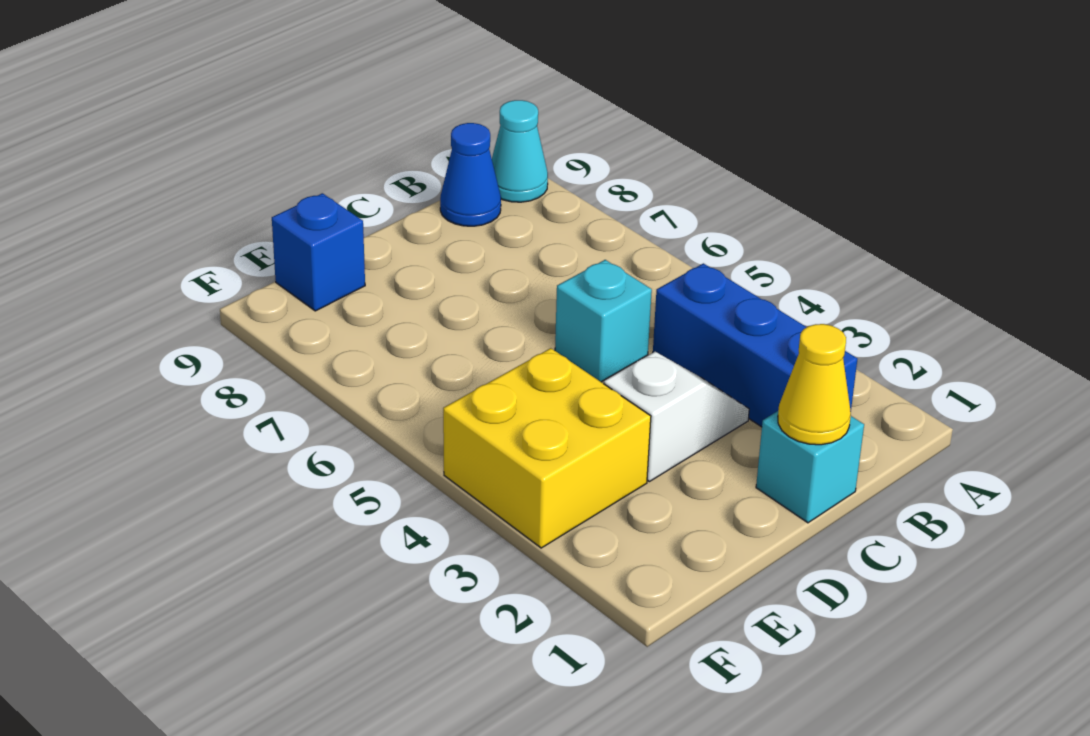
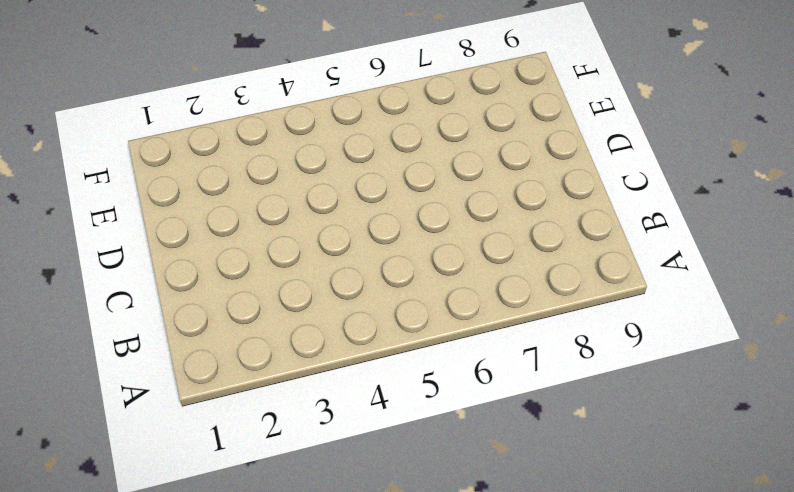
none -> cyan cone A9 level 1
none -> blue brick B2:B4 level 1

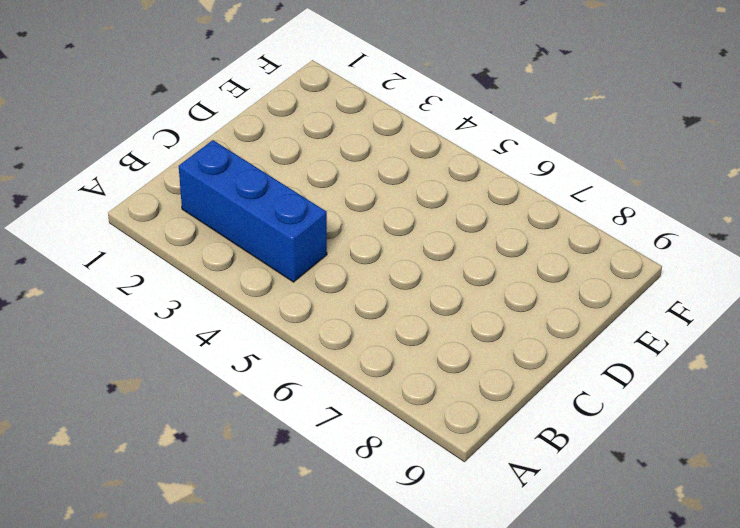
none -> cyan cone A9 level 1
none -> blue cone B9 level 1

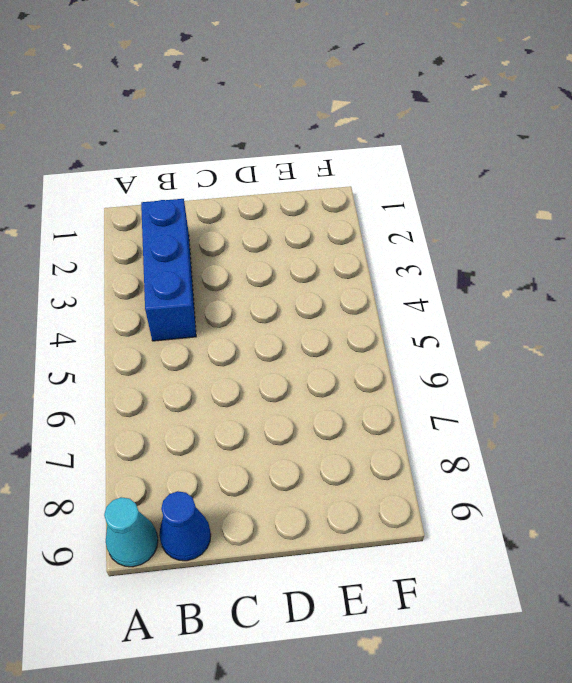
none -> cyan brick C1 level 1
none -> white slope C3:D3 level 1 top D

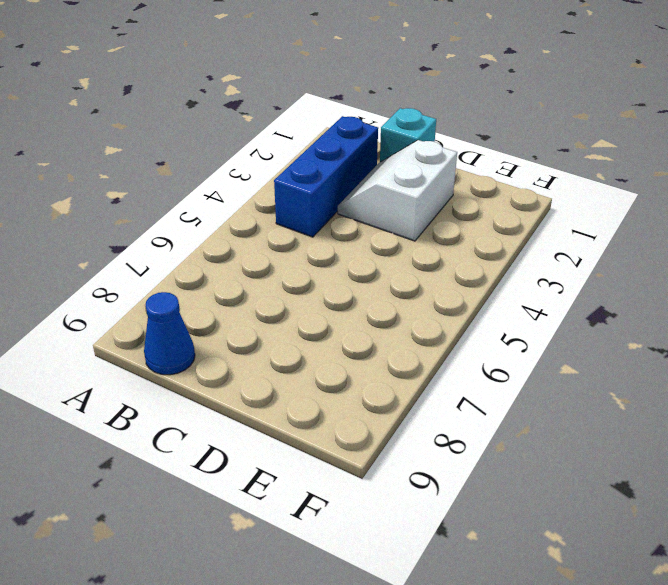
white slope C2:D3 level 1 top D -> white slope C3:D3 level 1 top D
none -> cyan cone A9 level 1
none -> cyan brick C5 level 1

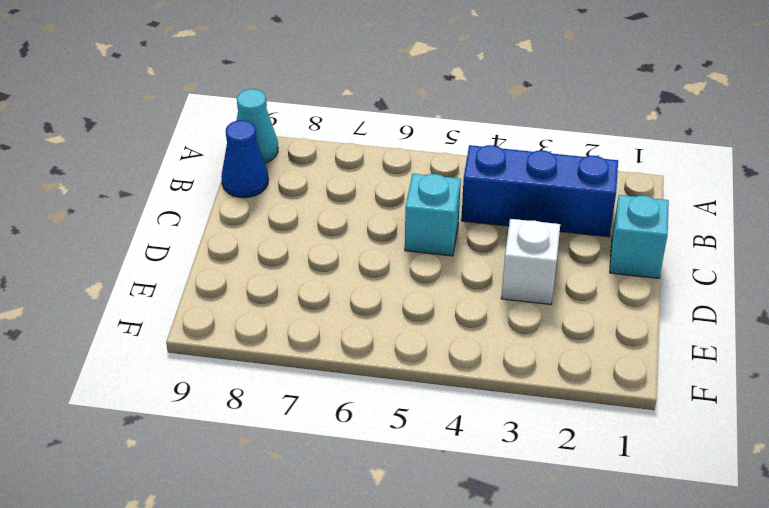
none -> yellow brick E3:F4 level 1
none -> blue brick E9 level 1

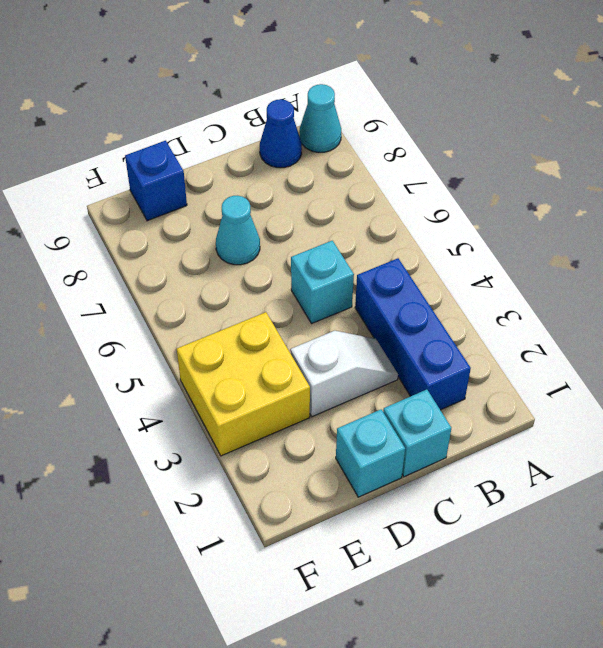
cyan brick D1 level 1 -> none
cyan cone D7 level 1 -> none
none -> yellow cone C1 level 2

